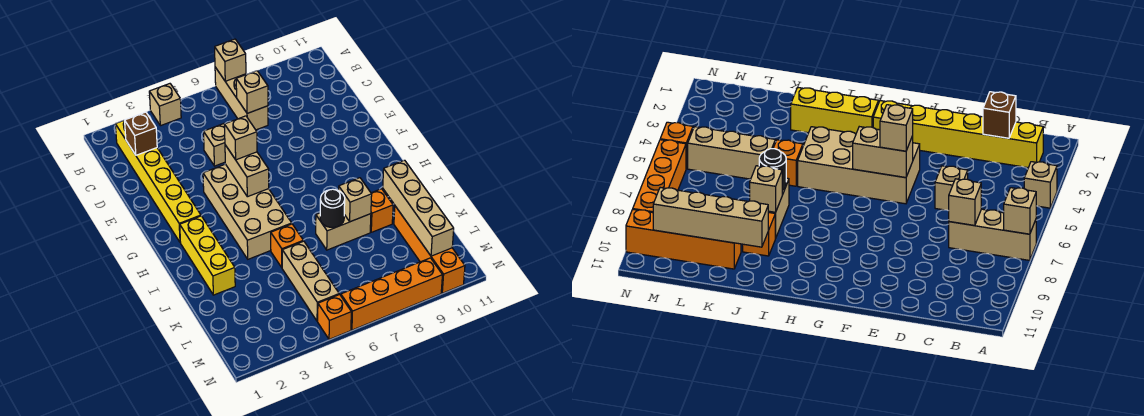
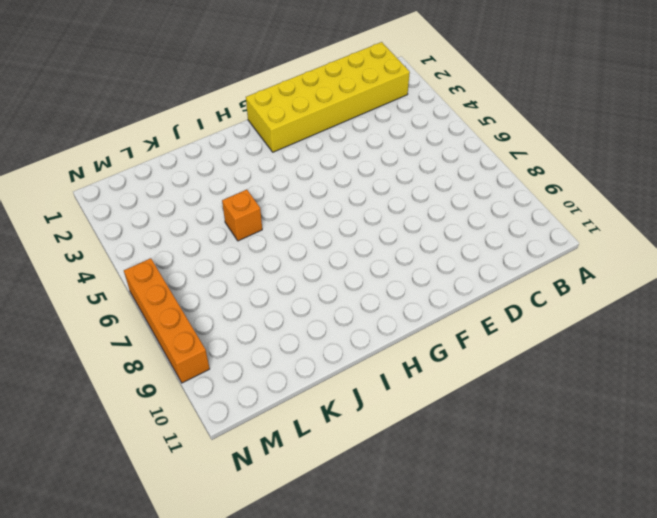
yellow brick B1:G2 level 1 -> yellow brick B2:G2 level 1
none -> tan brick A4 level 1
none -> tan brick A7:C7 level 1
none -> tan brick D5 level 1

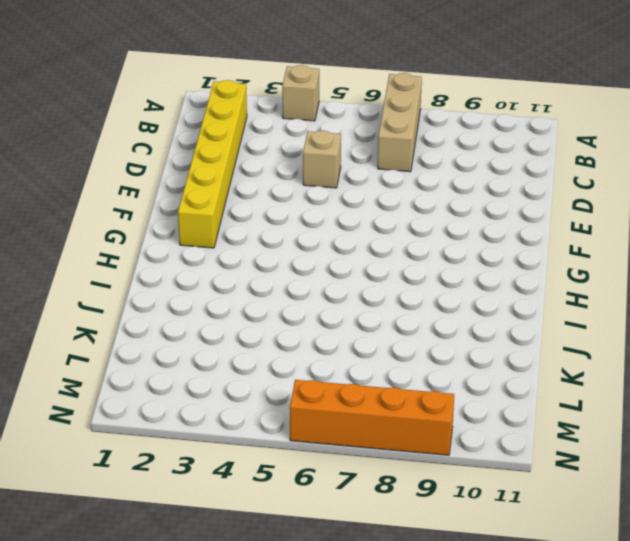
none -> tan brick F4:I5 level 1
none -> yellow brick H2:J2 level 1
none -> orange brick J5 level 1

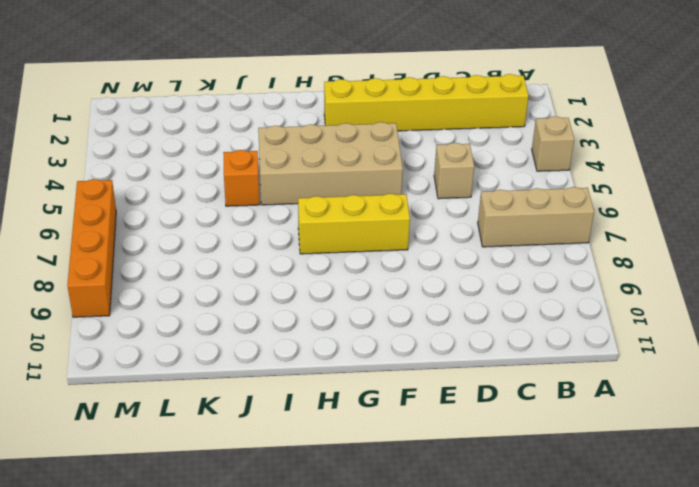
yellow brick F7:H7 level 1 -> yellow brick H2:J2 level 1
none -> tan brick J7:J8 level 1
none -> orange brick J9 level 1
none -> tan brick K5:M5 level 1

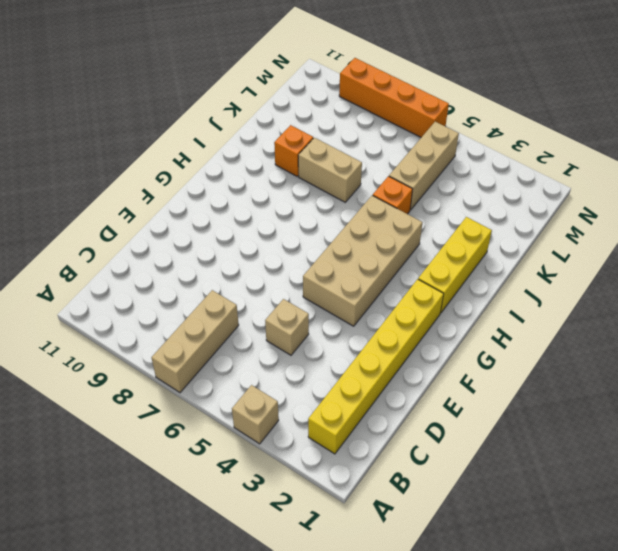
none -> orange brick K10:N10 level 1
none -> orange brick N5 level 1
none -> tan brick A7 level 2

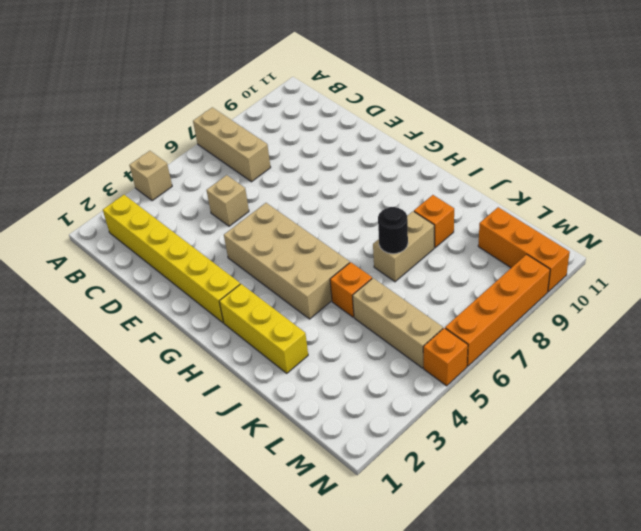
orange brick L10:N10 level 1 -> orange brick K10:N10 level 1
none -> tan brick A7 level 2
none -> brown brick C2 level 2
none -> tan brick C7 level 2

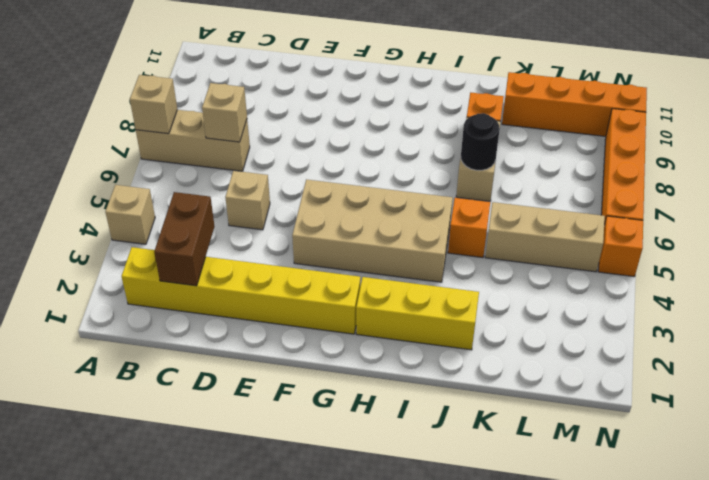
brown brick C2:C3 level 2 -> brown brick C2 level 2
none -> tan brick F5:G5 level 2
none -> tan brick J8 level 2
none -> tan brick J10:M10 level 2

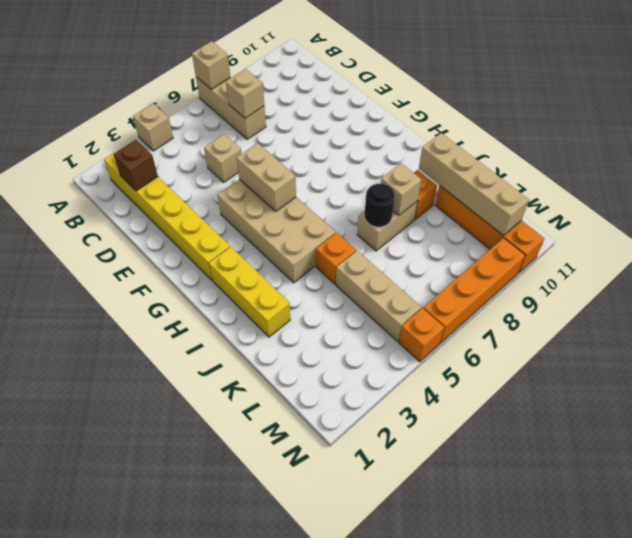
none -> tan brick F5 level 3

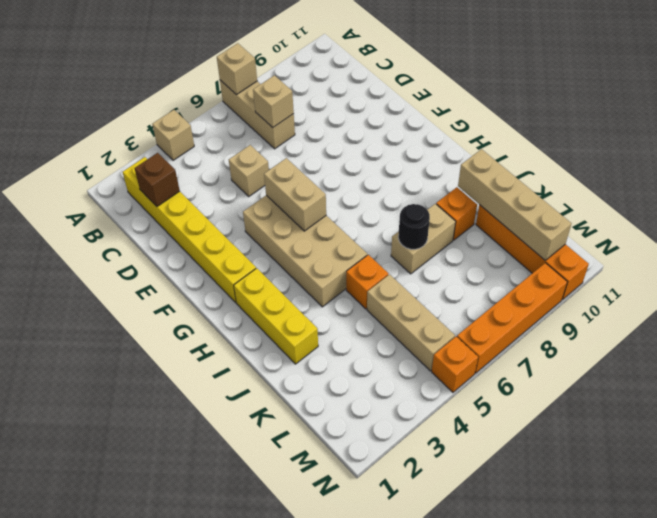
none -> tan brick J8 level 2
none -> tan brick F5 level 3

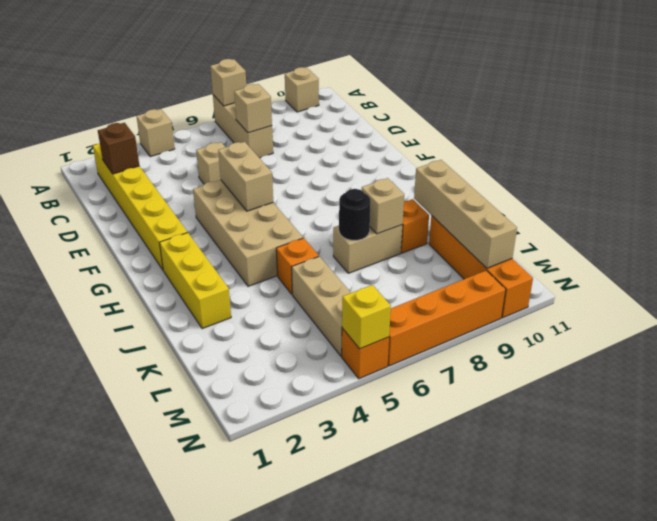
tan brick A10 level 1 -> tan brick F5 level 3
yellow brick N5 level 2 -> none

